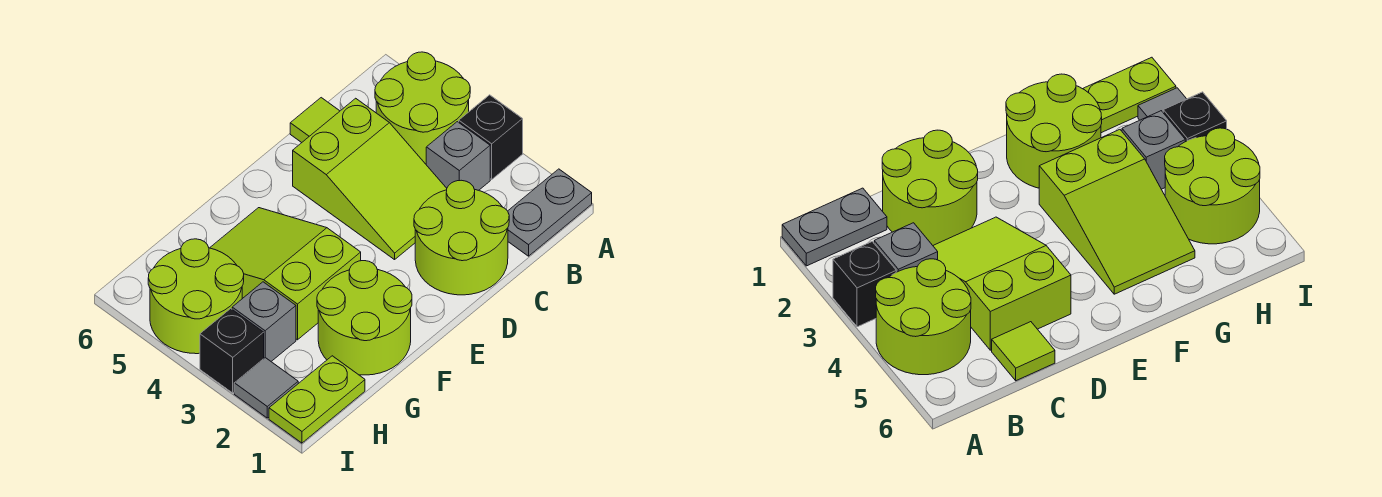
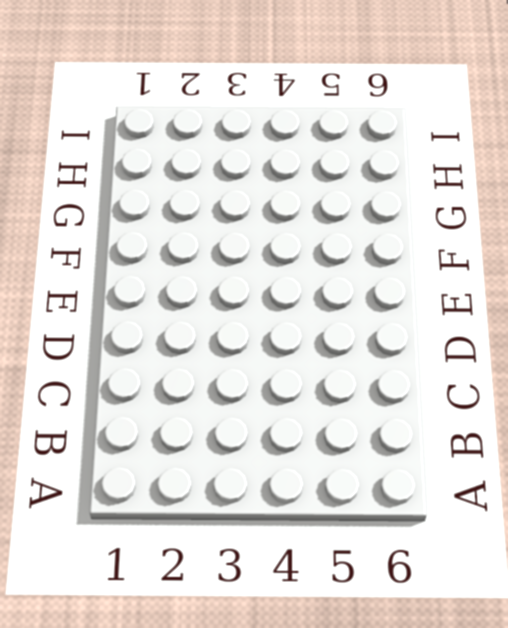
none -> grey plate A1:B1 level 1
none -> black brick A3 level 1
none -> lime round brick A4:B5 level 1

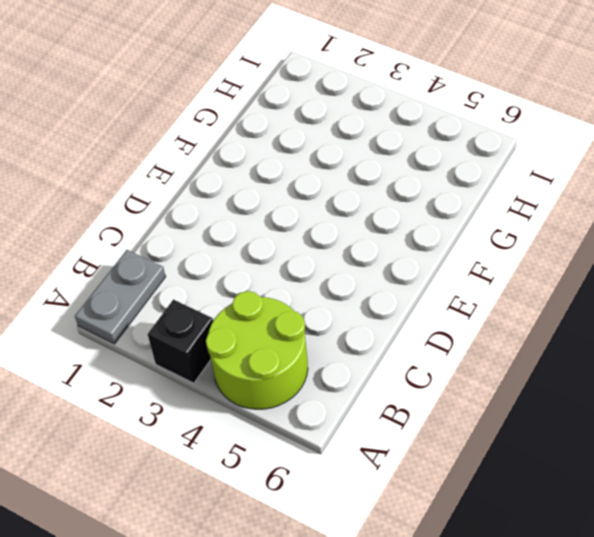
none -> grey brick B3 level 1
none -> lime round brick C1:D2 level 1
none -> lime slope C3:D5 level 1 top 5

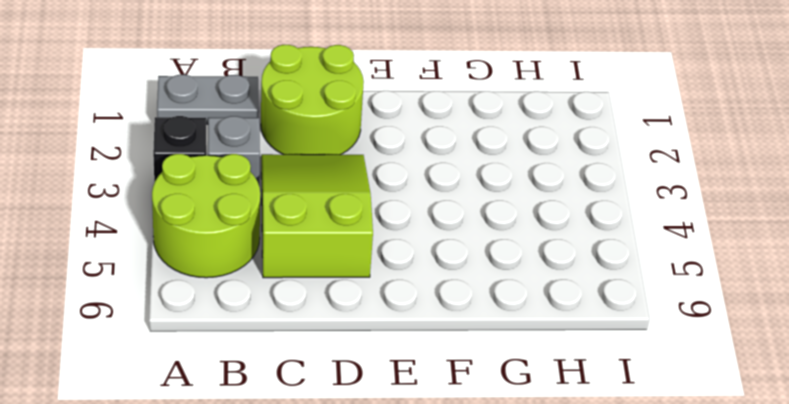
none -> lime tile C6 level 1
none -> lime round brick F1:G2 level 1
none -> lime slope F3:G5 level 1 top 3

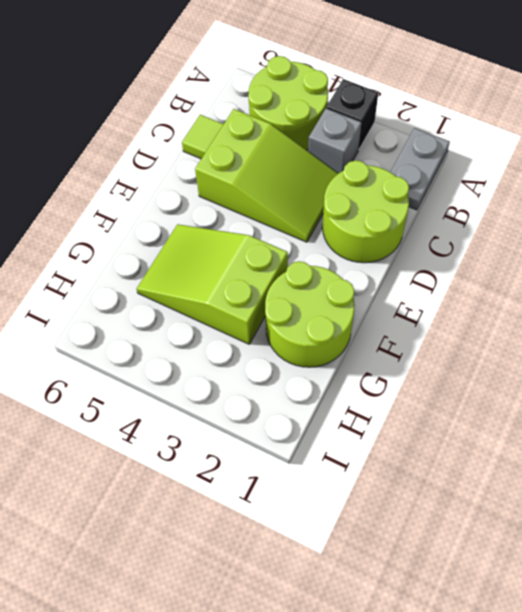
none -> lime plate H1:I1 level 1
none -> grey brick H3 level 1
none -> lime round brick H4:I5 level 1

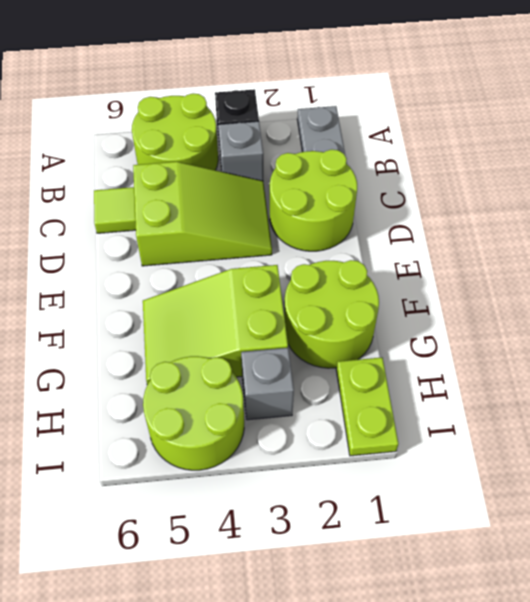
none -> grey tile I2 level 1
none -> black brick I3 level 1

